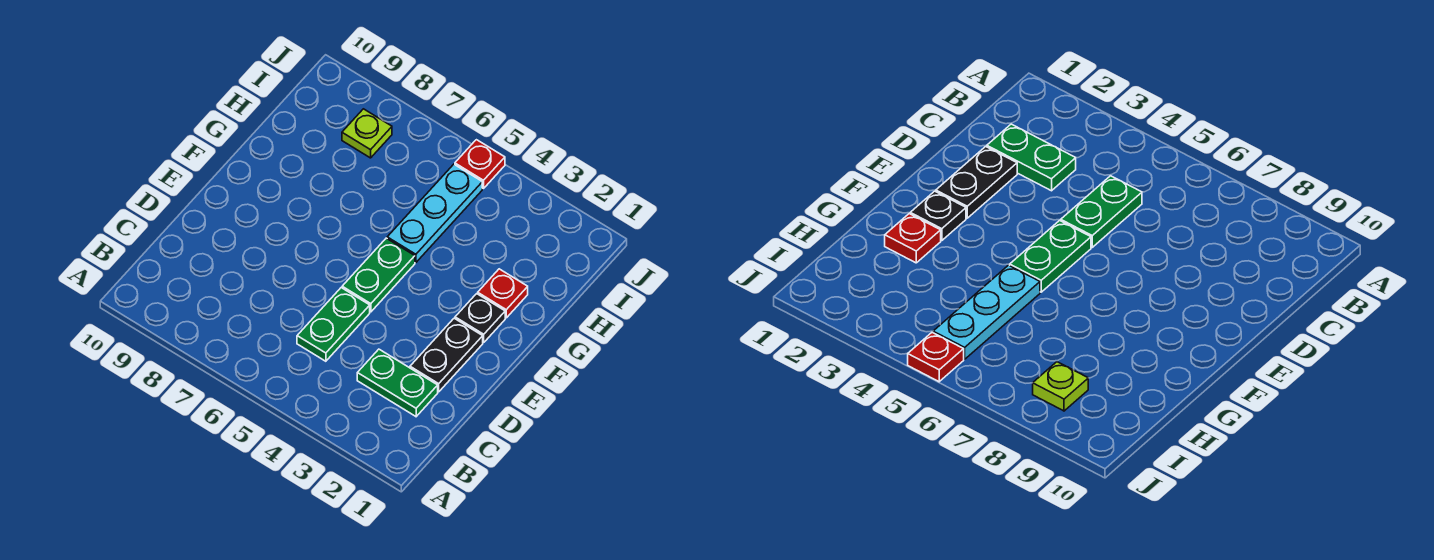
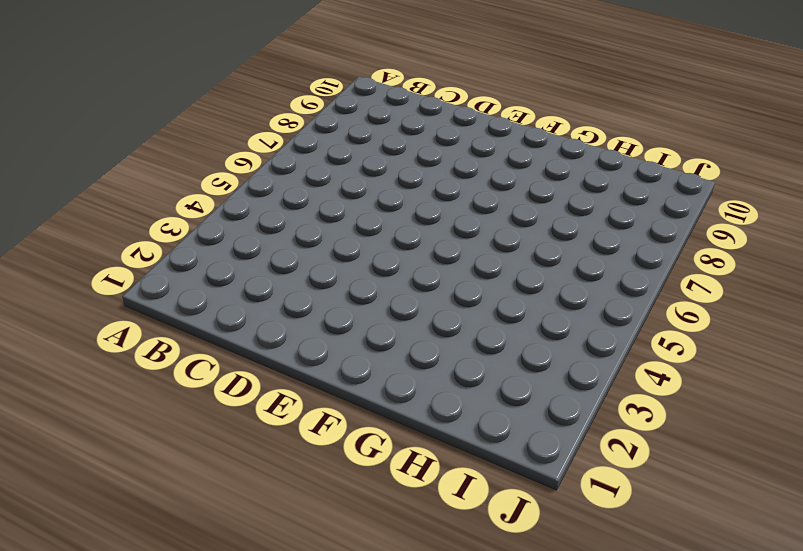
none -> green plate C2:C3 level 1
none -> green plate C5:D5 level 1

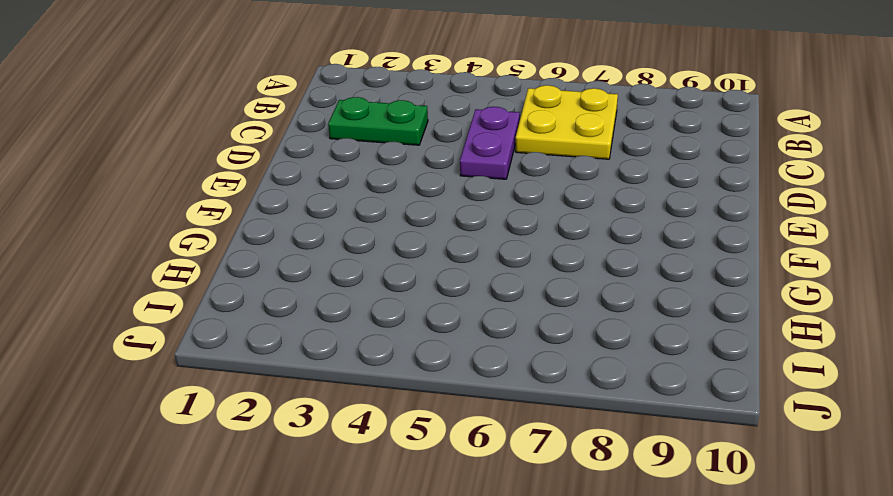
yellow plate B6:C7 level 1 -> none
purple plate C5:D5 level 1 -> green plate C5:D5 level 1
none -> black plate D2:E2 level 1
none -> green plate E5:F5 level 1

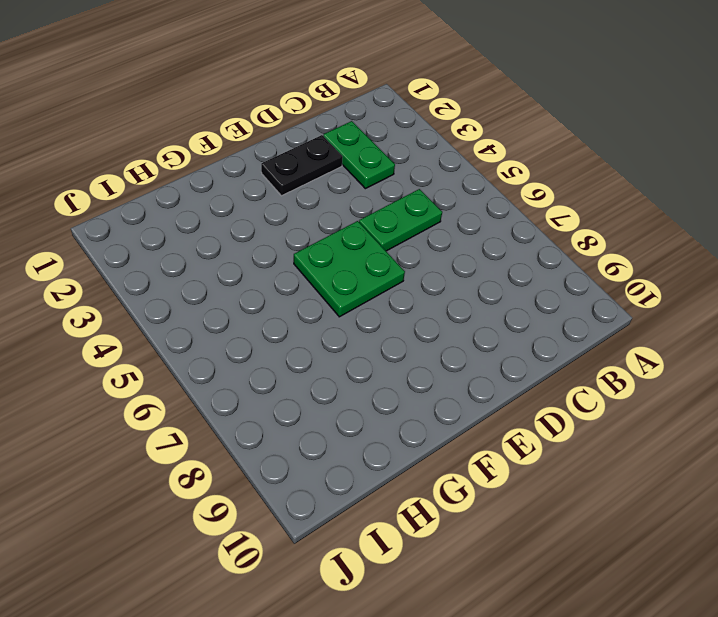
green plate E5:F6 level 1 -> green plate E5:F5 level 1
none -> black plate F2 level 1
none -> red plate G2 level 1

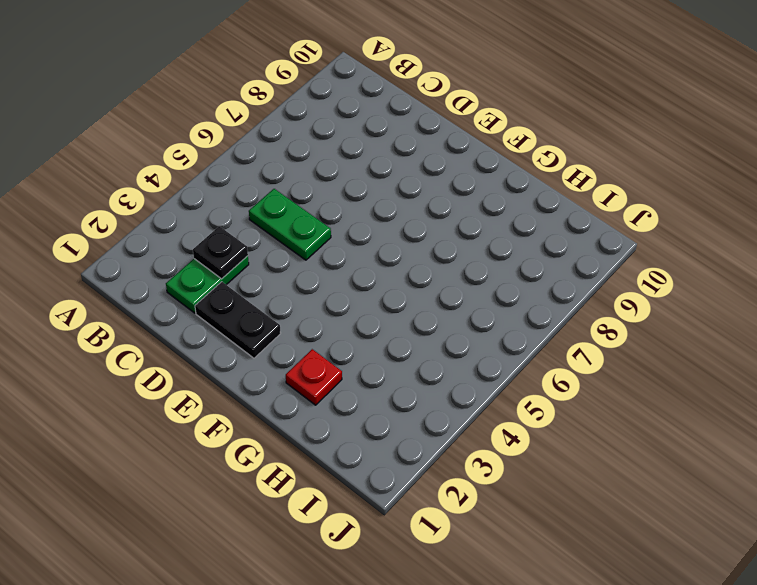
black plate C3 level 2 -> black plate F2 level 1
none -> green plate E5:F5 level 1
none -> cyan plate G5:I5 level 1

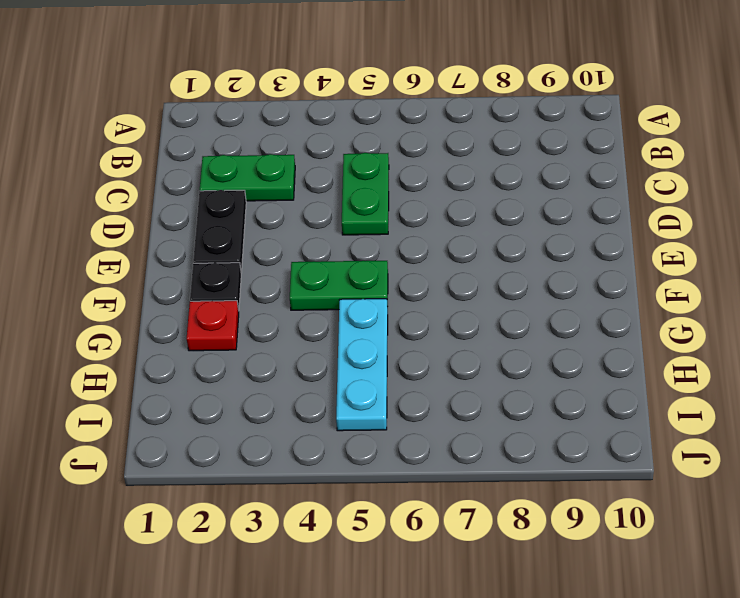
green plate F4:F5 level 1 -> green plate E5:F5 level 1
none -> lime plate I8 level 1
none -> red plate J5 level 1

